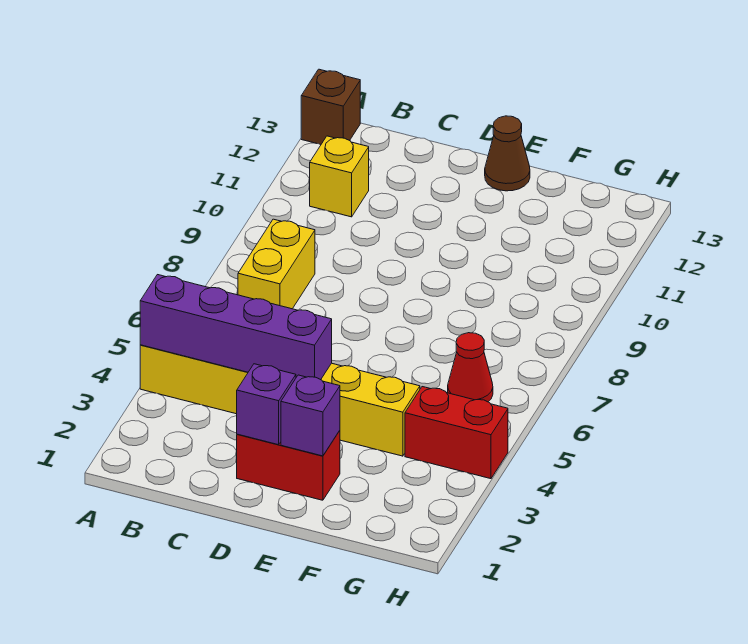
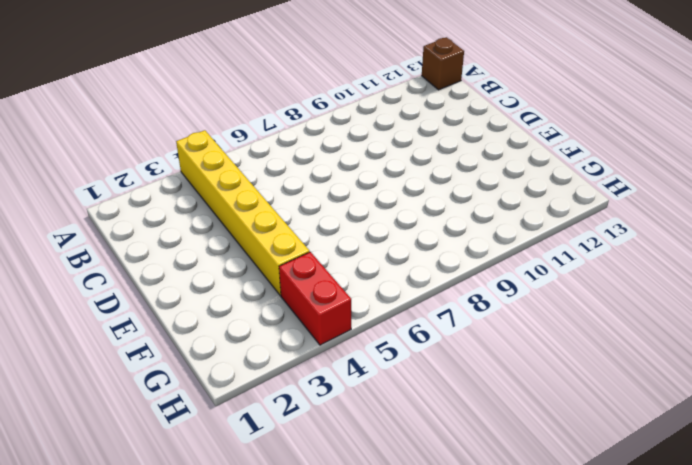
none -> yellow brick B7:B8 level 1
none -> yellow brick B11 level 1

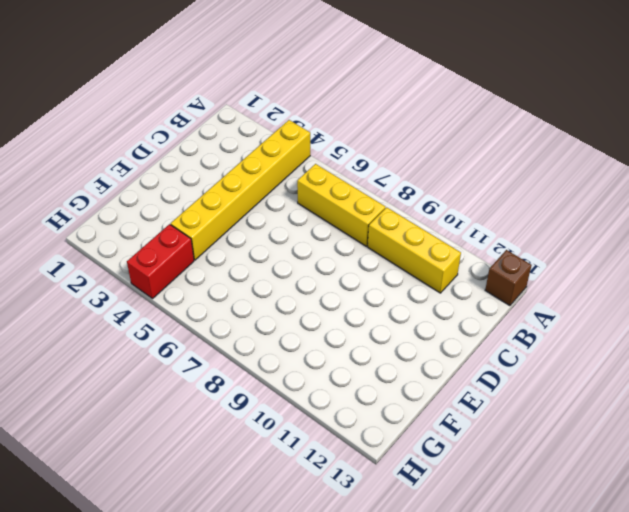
yellow brick B6:B8 level 1 -> yellow brick B7:B8 level 1
yellow brick B9:B11 level 1 -> yellow brick B11 level 1
none -> red brick D2:E2 level 1
none -> brown cone E13 level 1

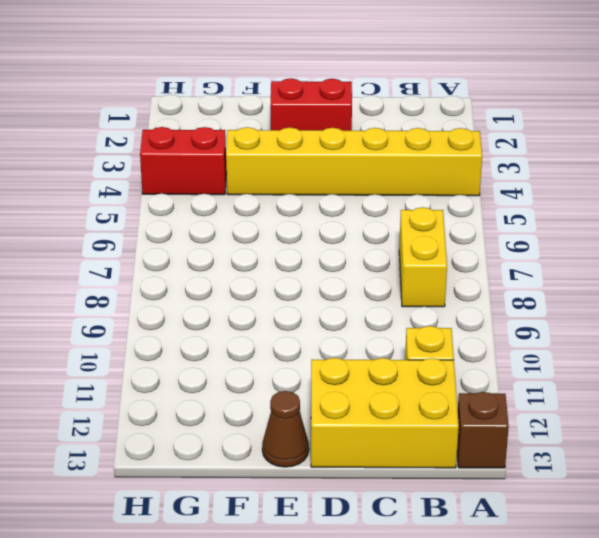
yellow brick B12:D13 level 1 -> none
none -> red cone G6 level 1
none -> purple brick A4:D4 level 2

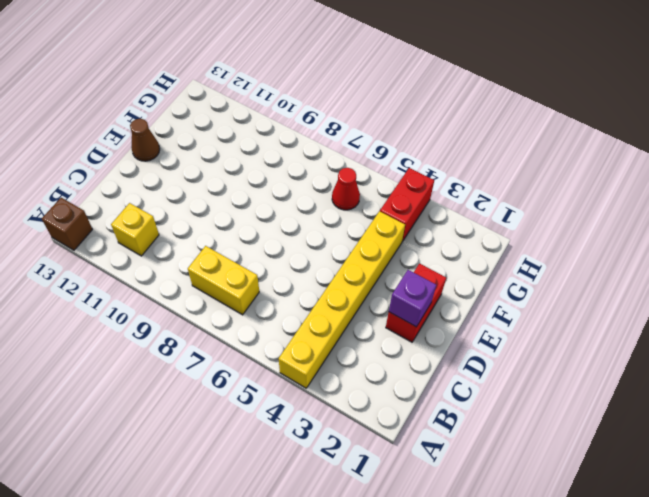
none -> purple brick A4:D4 level 2
none -> purple brick E2 level 2

